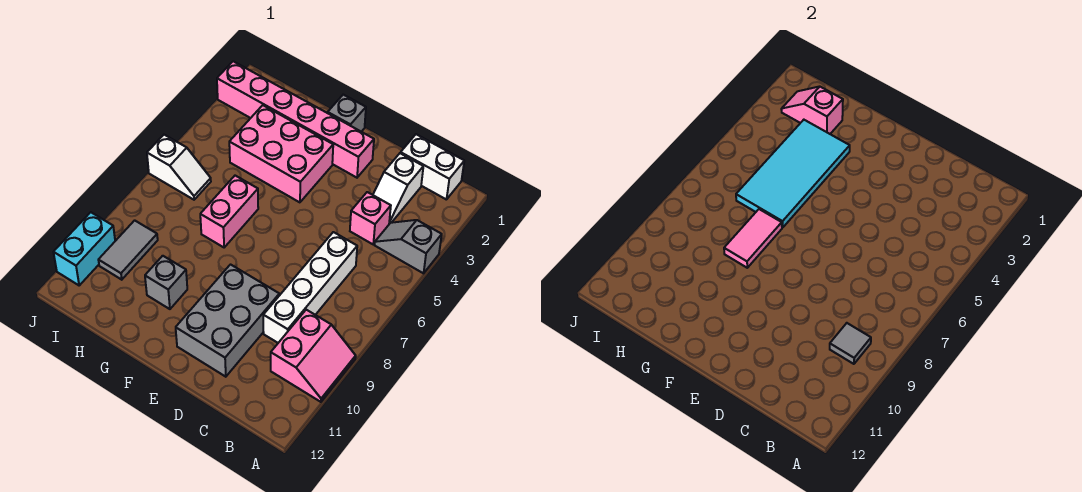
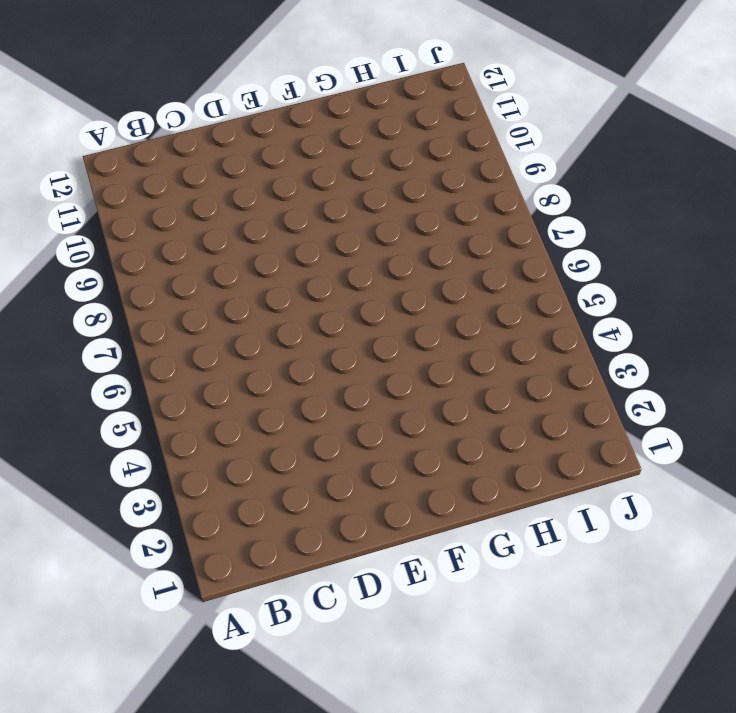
none -> grey slope A4:B4 level 1 top A
none -> pink slope A9:B10 level 1 top B
none -> white brick B1:C1 level 1

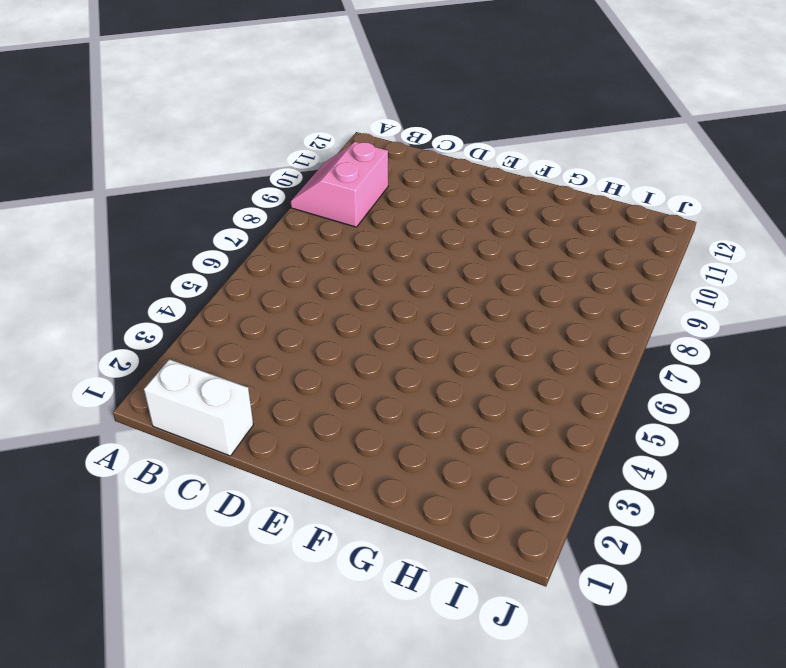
none -> grey slope A4:B4 level 1 top A
none -> white slope C2:C3 level 1 top 2
none -> pink brick C4 level 1

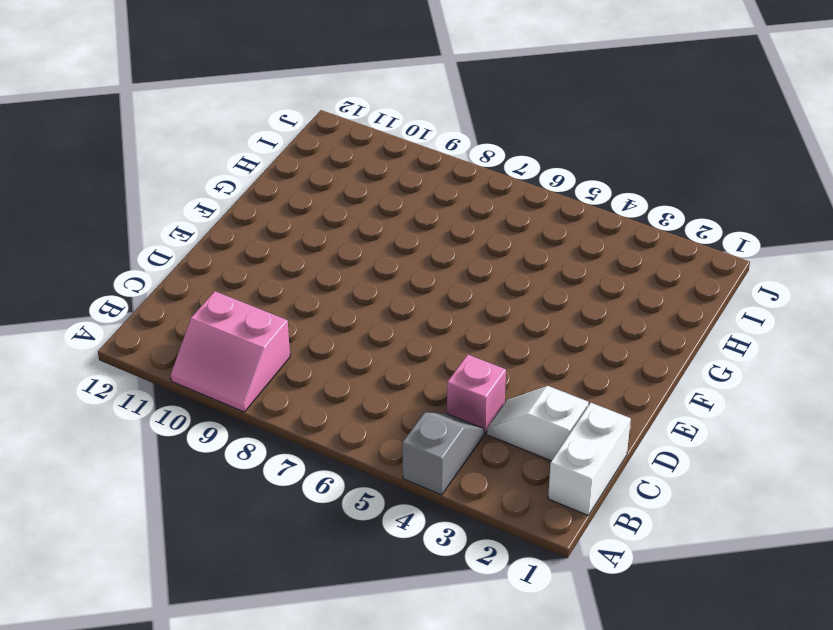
none -> white brick C6:C9 level 1
none -> grey brick D9:E11 level 1
none -> pink brick E2:J2 level 1

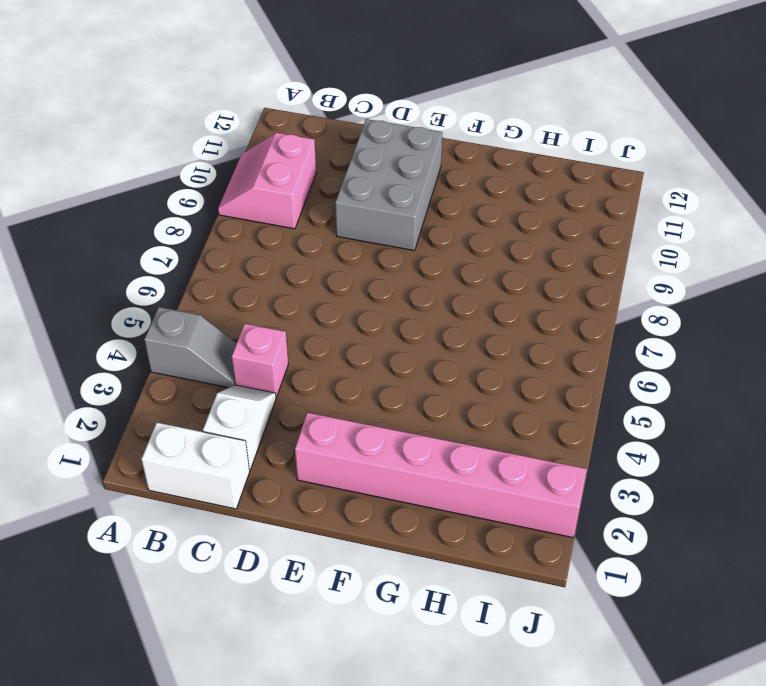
none -> white brick C6:C9 level 1
none -> grey brick F1 level 1
none -> pink brick F3:H4 level 1

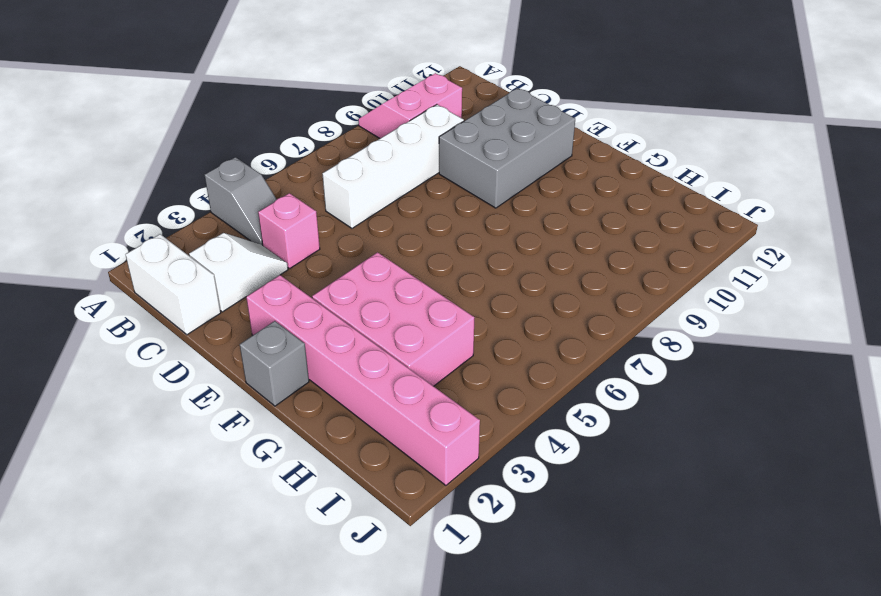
none -> pink brick G6:G7 level 1
none -> grey brick G10 level 1
none -> white slope I6:J6 level 1 top J

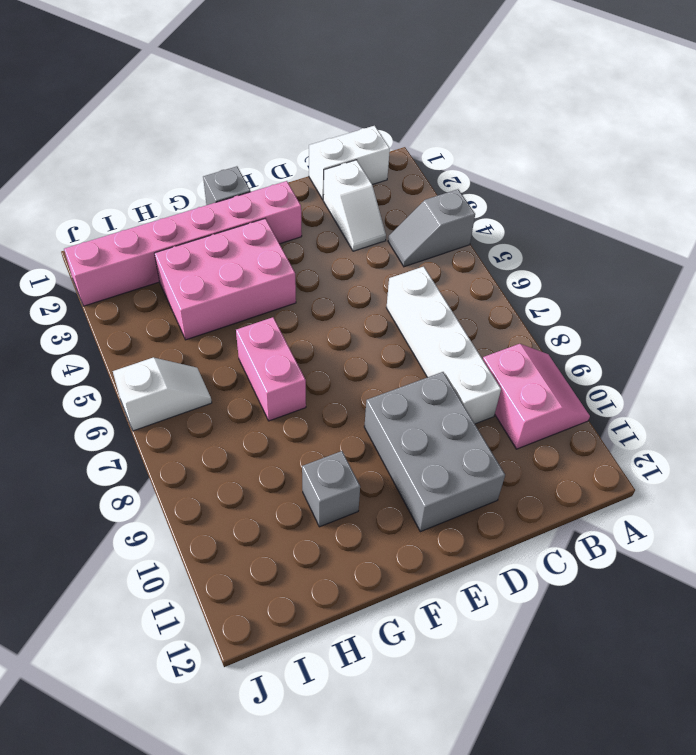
none -> pink brick C4 level 1
none -> grey tile I9:I10 level 1
none -> cyan brick J10:J11 level 1

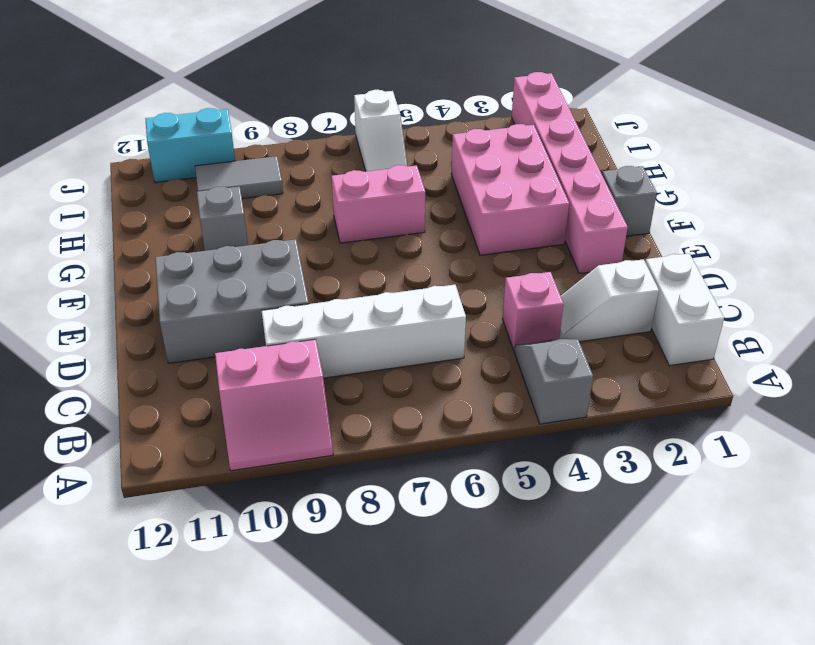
none -> grey tile B9 level 2
none -> cyan tile G3:H6 level 2
none -> pink tile G7:G8 level 2

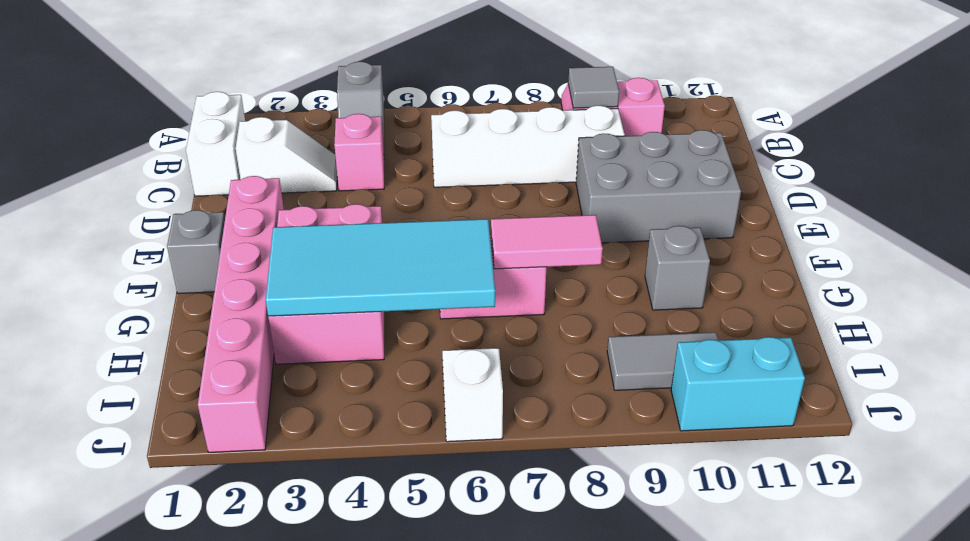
none -> pink slope H2:I2 level 2 top H

